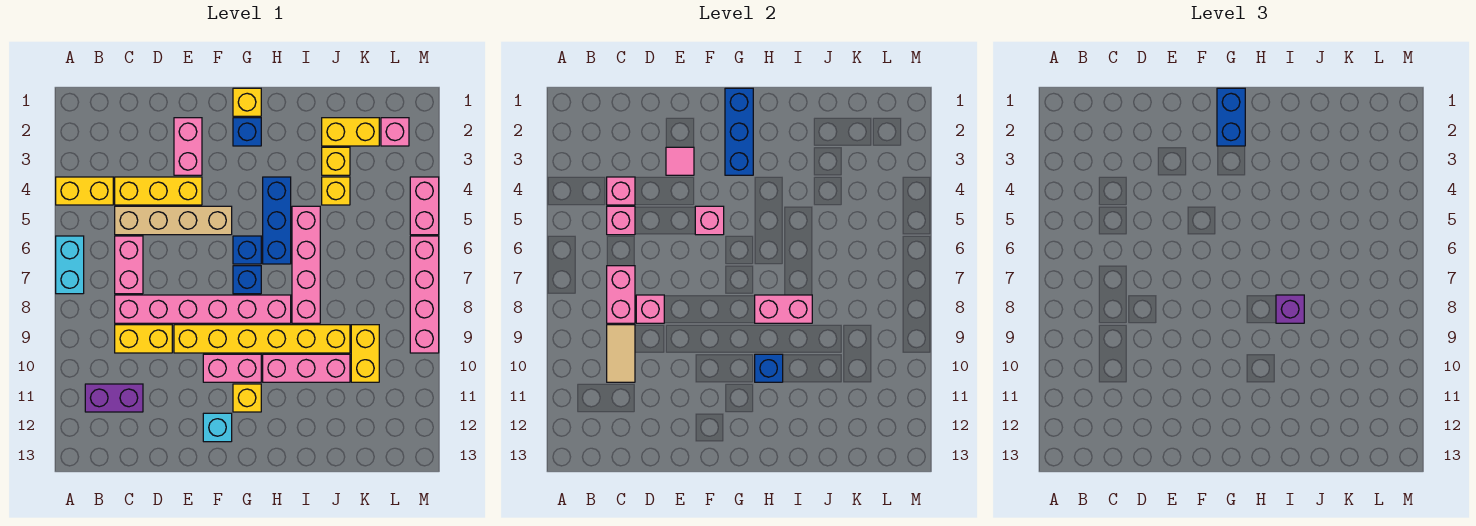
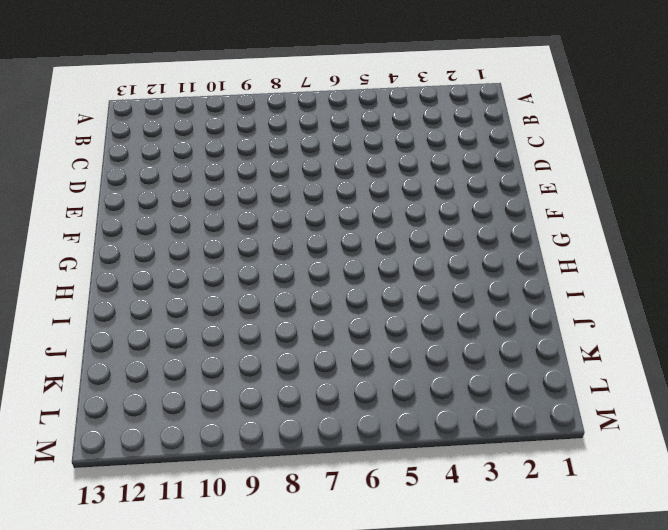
none -> yellow brick A4:B4 level 1
none -> cyan brick A6:A7 level 1
none -> purple brick B11:C11 level 1
none -> yellow brick C4:E4 level 1

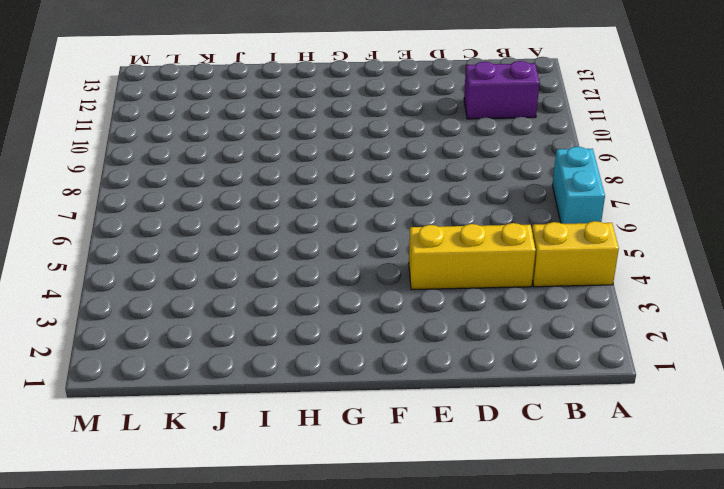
none -> tan brick C5:F5 level 1
none -> pink brick C6:C7 level 1
none -> pink brick C8:H8 level 1
none -> yellow brick C9:D9 level 1

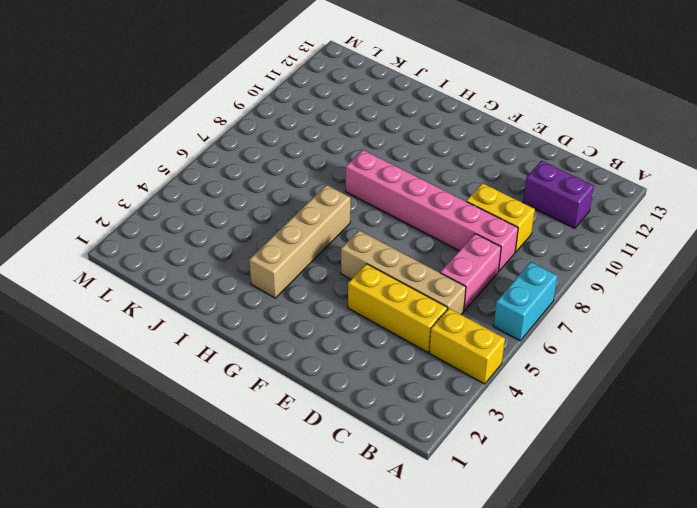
tan brick H3:H6 level 1 -> blue brick H4:H6 level 1
none -> pink brick E2:E3 level 1
none -> yellow brick E9:J9 level 1
none -> pink brick F10:G10 level 1
none -> cyan brick F12 level 1

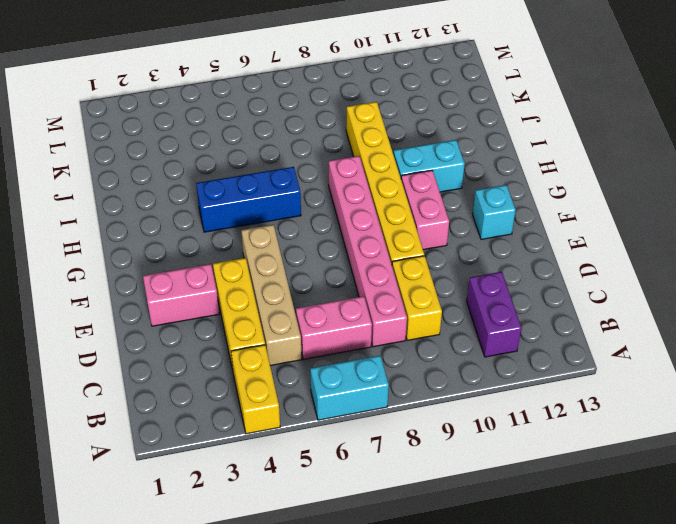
cyan brick H10:H11 level 1 -> pink brick H10:J10 level 1
none -> yellow brick G1 level 1
none -> blue brick G2 level 1
none -> blue brick G6 level 1
none -> blue brick G7 level 1

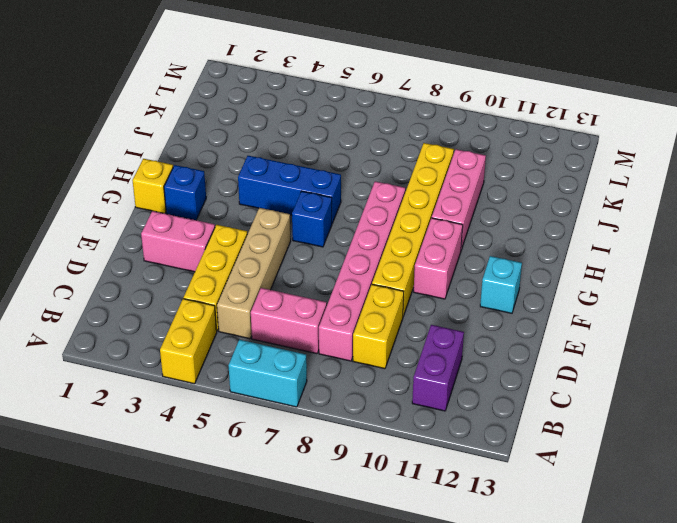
none -> blue brick G7 level 1
none -> yellow brick G11 level 1
none -> pink brick I5:I8 level 1
none -> yellow brick J2:K2 level 1

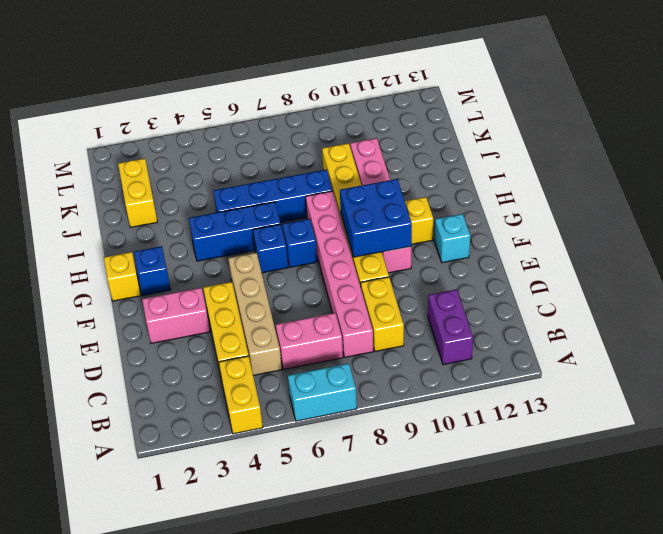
blue brick F9:G10 level 2 -> none
blue brick I5:I8 level 1 -> pink brick I5:I8 level 1
none -> yellow brick J3 level 1
none -> yellow brick J4 level 1
none -> yellow brick K9:K10 level 1
none -> pink brick L2 level 1

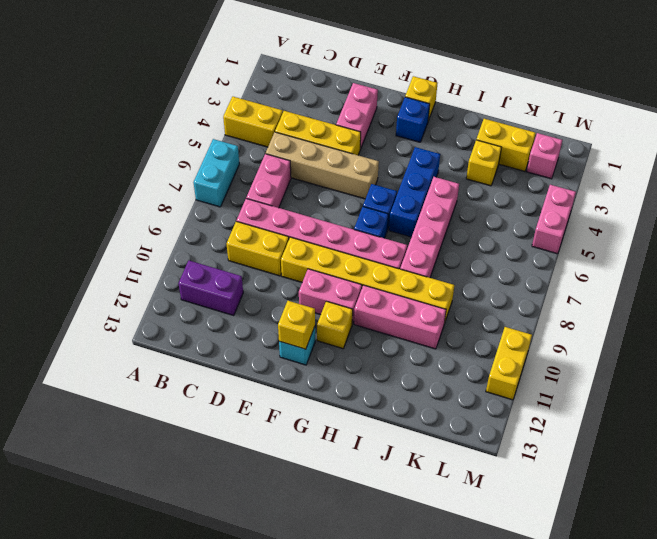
yellow brick F12 level 2 -> yellow brick J4 level 1
yellow brick M10:M11 level 1 -> yellow brick K9:K10 level 1
none -> pink brick M6:M9 level 1
none -> pink brick C4 level 2
none -> pink brick C5 level 2
none -> pink brick C7:C8 level 2

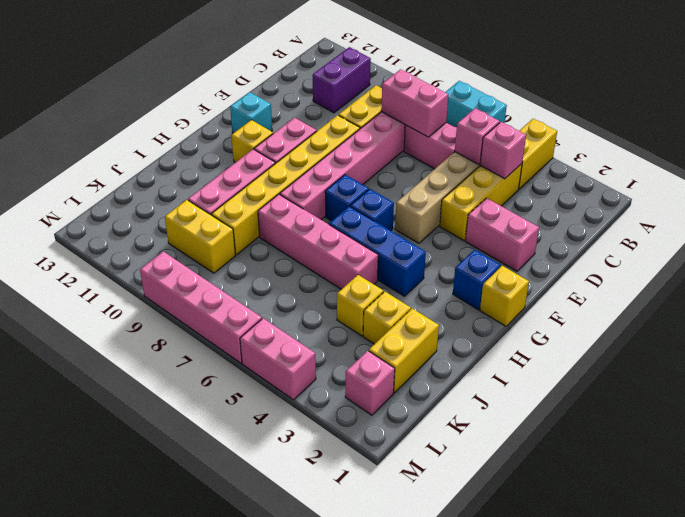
none -> tan tile C9:C10 level 2
none -> pink brick D8 level 2
none -> pink tile E3 level 2
none -> pink brick F5 level 2

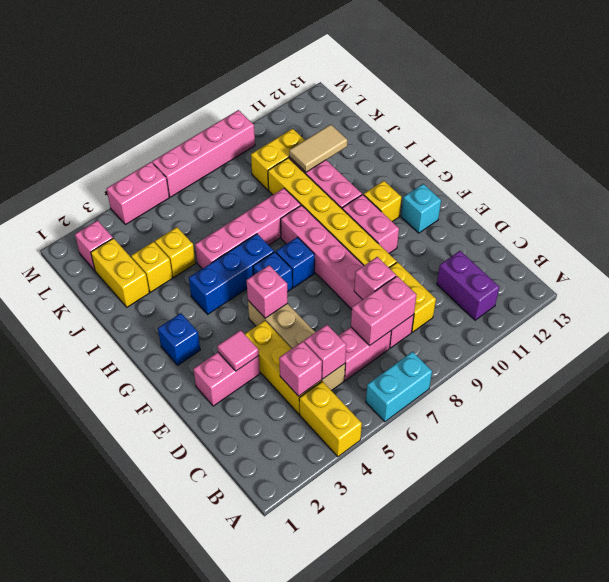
tan tile J10:J11 level 2 -> tan tile C9:C10 level 2
none -> yellow brick G1 level 1
none -> blue brick G1:G3 level 2
none -> pink brick H8:I8 level 2
none -> blue brick H10 level 2

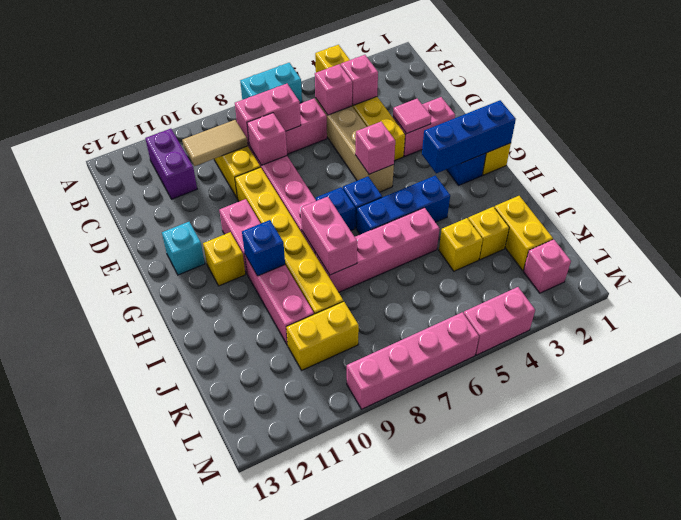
none -> blue brick G1:G2 level 3
none -> purple brick I8 level 3

